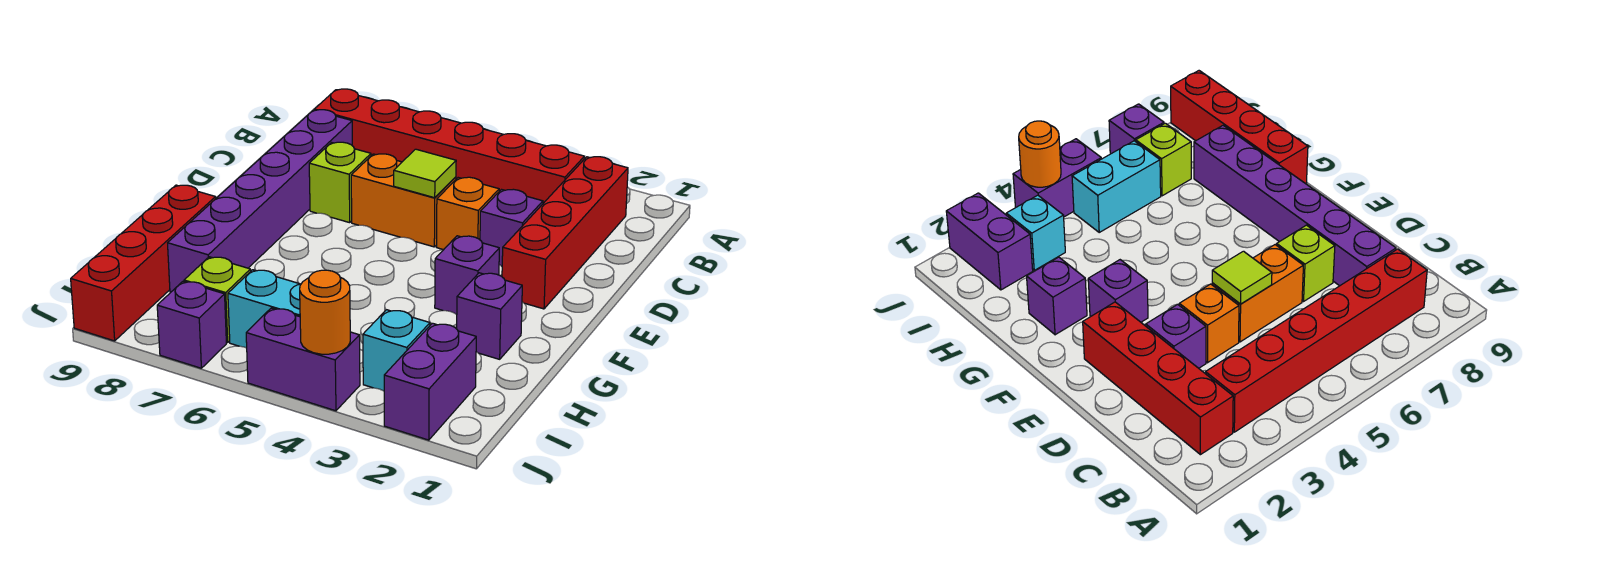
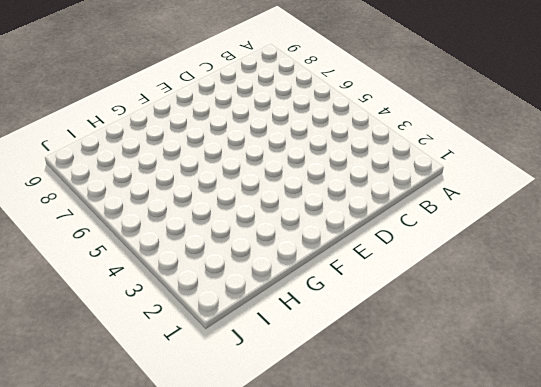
none -> red brick B2:E2 level 1
none -> red brick B3:B8 level 1
none -> purple brick C8:H8 level 1

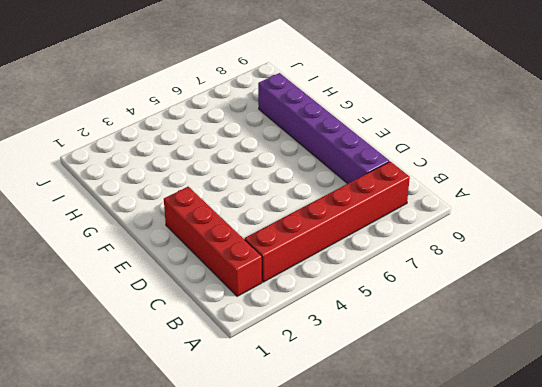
none -> purple brick D3 level 1
none -> orange brick D4 level 1
none -> orange brick D5:D6 level 1

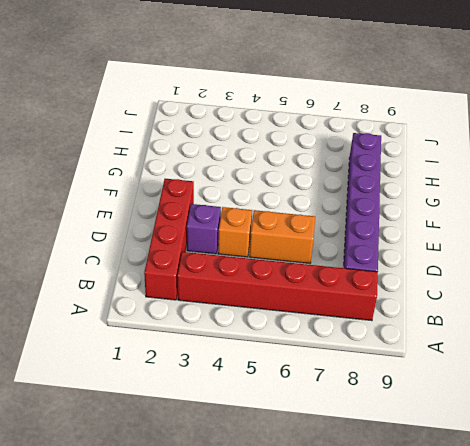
none -> lime brick D7 level 1
none -> purple brick F3 level 1
none -> purple brick G2 level 1

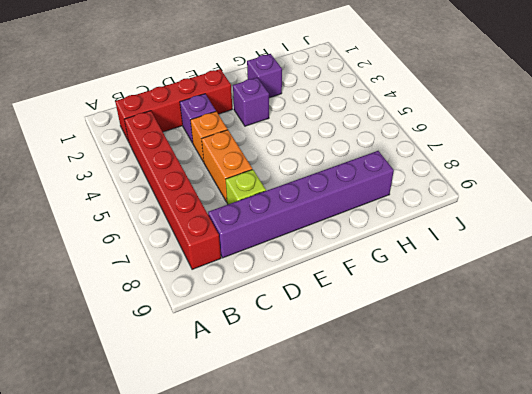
none -> red brick G9:J9 level 1
none -> purple brick I2:J2 level 1
none -> cyan brick I3 level 1

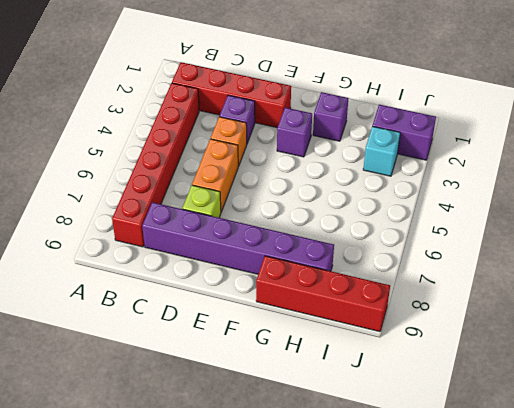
none -> cyan brick I5:I6 level 1
none -> lime brick I7 level 1
none -> purple brick J4:J5 level 1

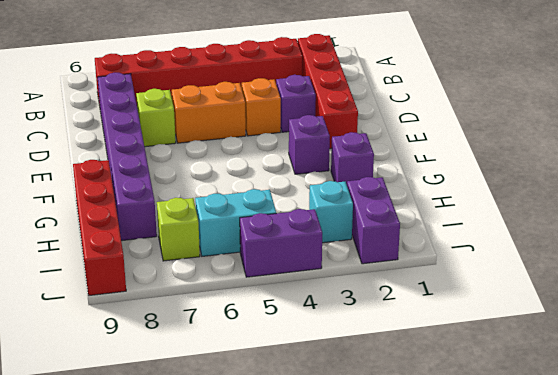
none -> purple brick J7 level 1
none -> lime tile D5 level 2
none -> orange round brick J4 level 2

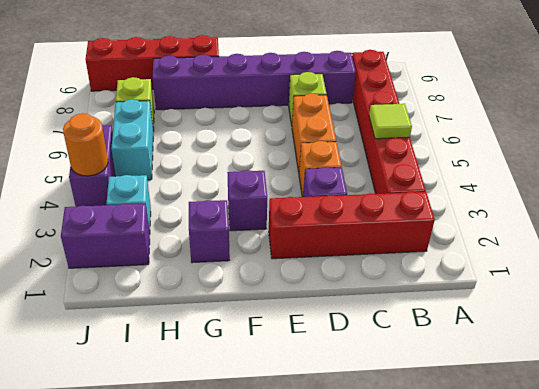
lime tile B5 level 2 -> lime tile D5 level 2
none -> purple brick J7 level 1

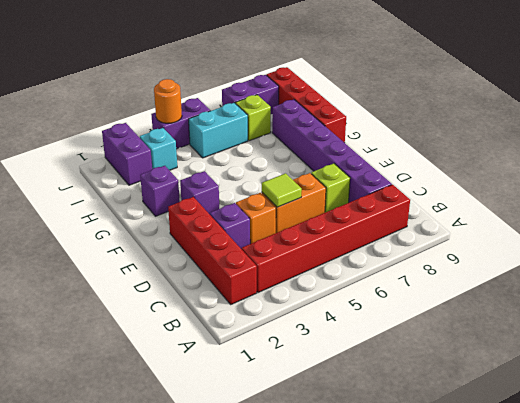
purple brick J7:J8 level 1 -> purple brick J7 level 1

